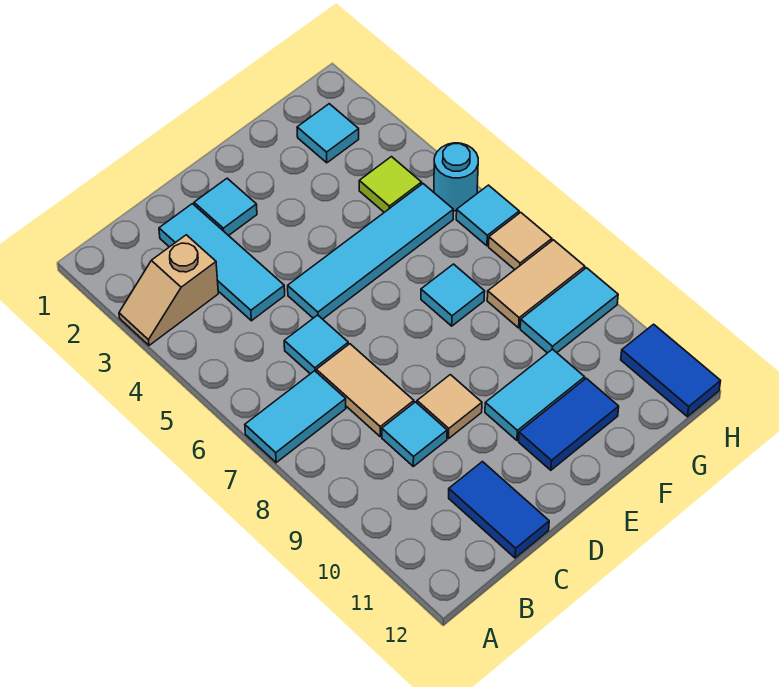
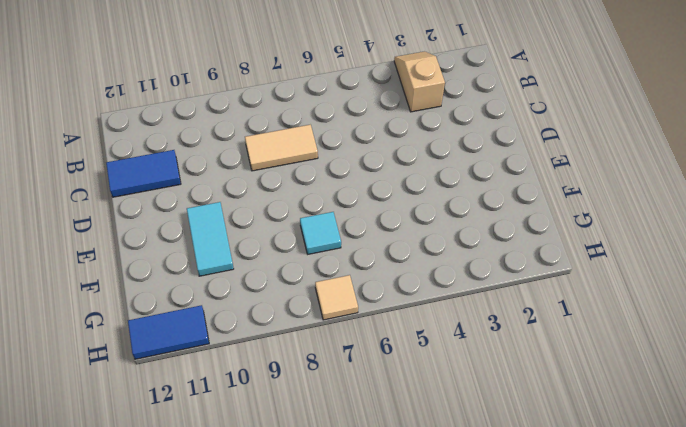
none -> cyan tile A7:B7 level 1
none -> cyan tile C2:C4 level 1
none -> cyan tile C6 level 1

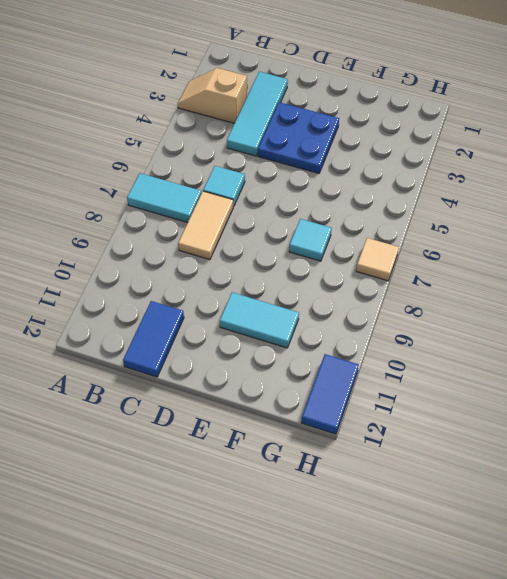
blue plate D3:E4 level 1 -> none
none -> cyan tile C9 level 1
none -> cyan tile D2 level 1
none -> cyan tile D5:G5 level 1

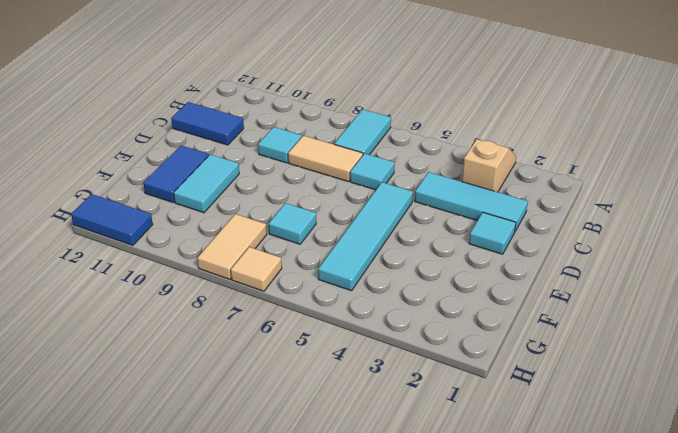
none -> tan tile D9 level 1
none -> cyan tile G2 level 1
none -> lime tile G4 level 1

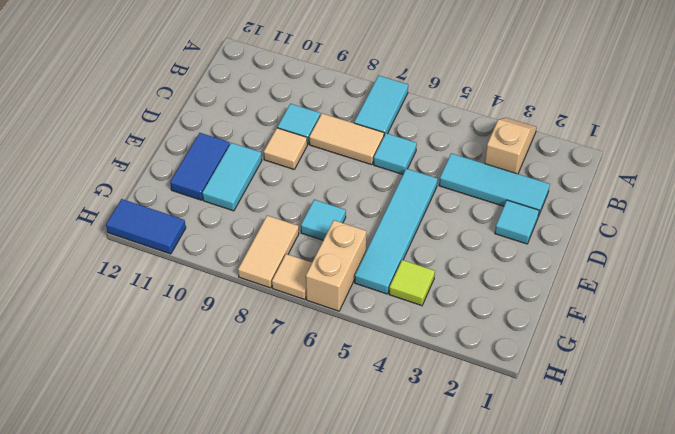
tan brick G6:H6 level 1 -> cyan tile H6 level 1
none -> blue tile C11:C12 level 1
none -> cyan tile G2 level 1
none -> cyan tile G9:H9 level 1

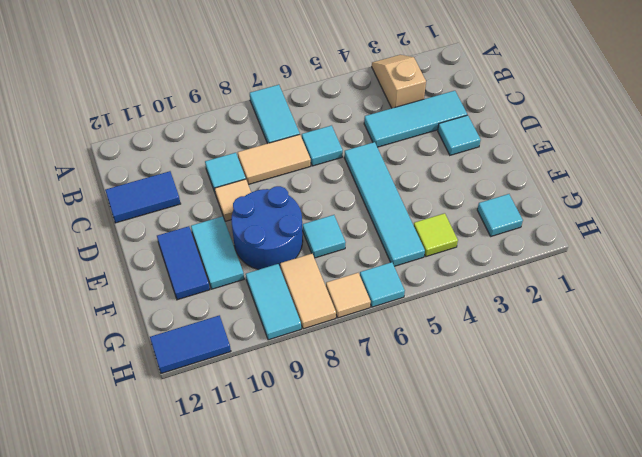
blue round brick E8:F9 level 1 -> none
none -> cyan round brick H5 level 1

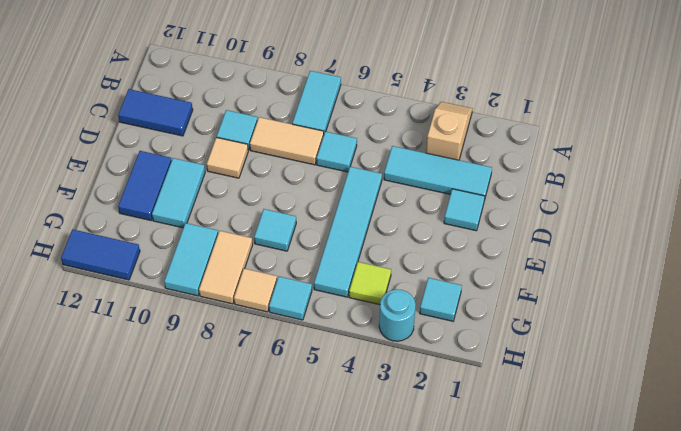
cyan round brick H3 level 1 -> cyan round brick H5 level 1

